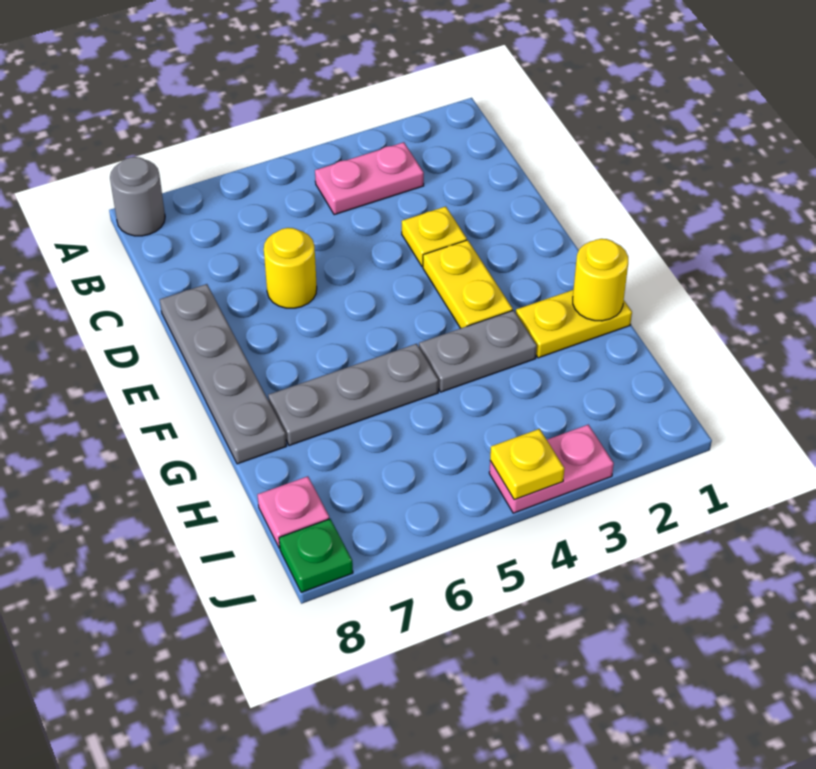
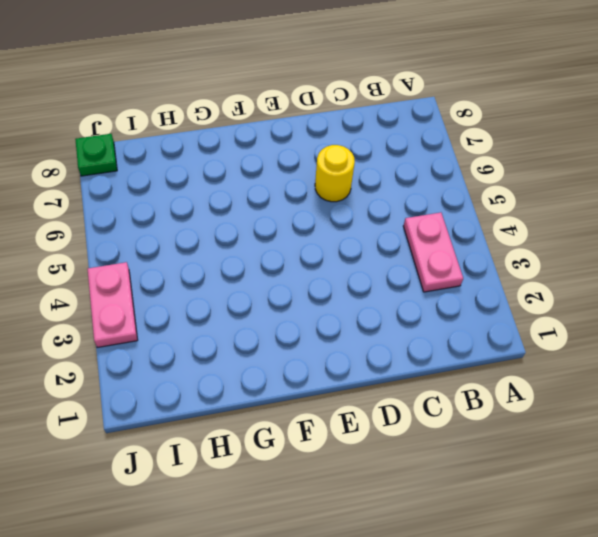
none -> grey round brick A8 level 1
none -> yellow plate D3 level 1
none -> grey plate D8:G8 level 1

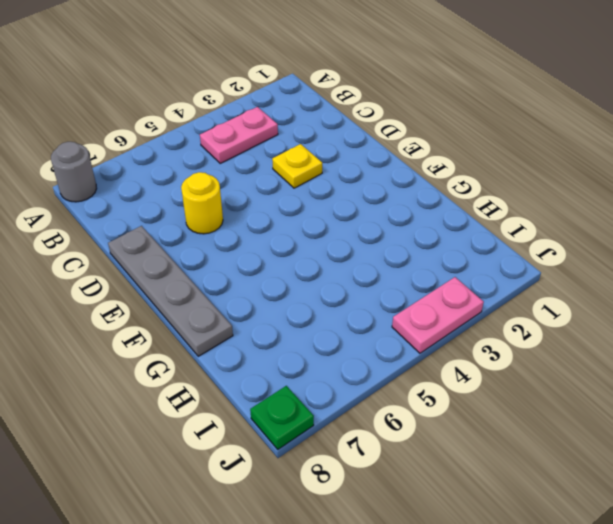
none -> yellow plate E3:F3 level 1
none -> yellow plate G1:G2 level 1
none -> grey plate G3:G4 level 1

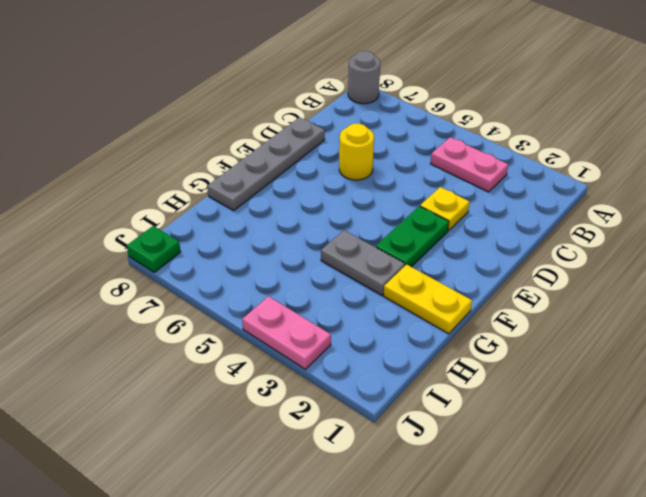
green plate E3:F3 level 1 -> yellow plate E3:F3 level 1
none -> grey plate G5:G7 level 1
none -> pink plate I8 level 1
none -> yellow round brick G1 level 2

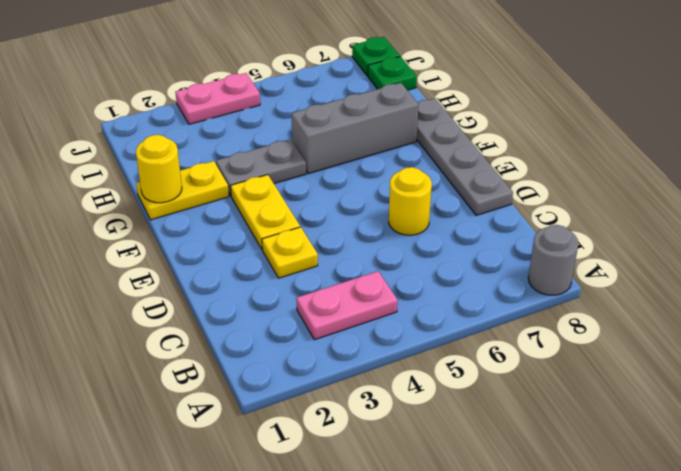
grey brick G5:G7 level 1 -> grey plate G5:G7 level 1
green plate I8 level 1 -> pink plate I8 level 1
none -> yellow plate J4 level 2

